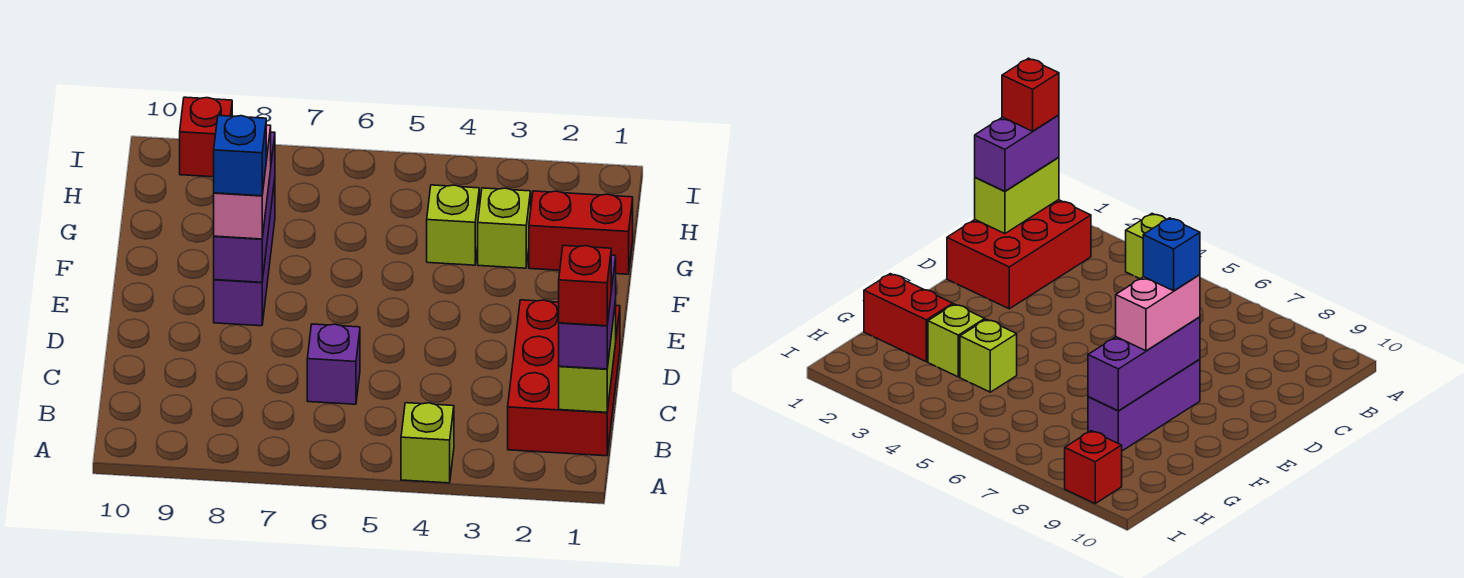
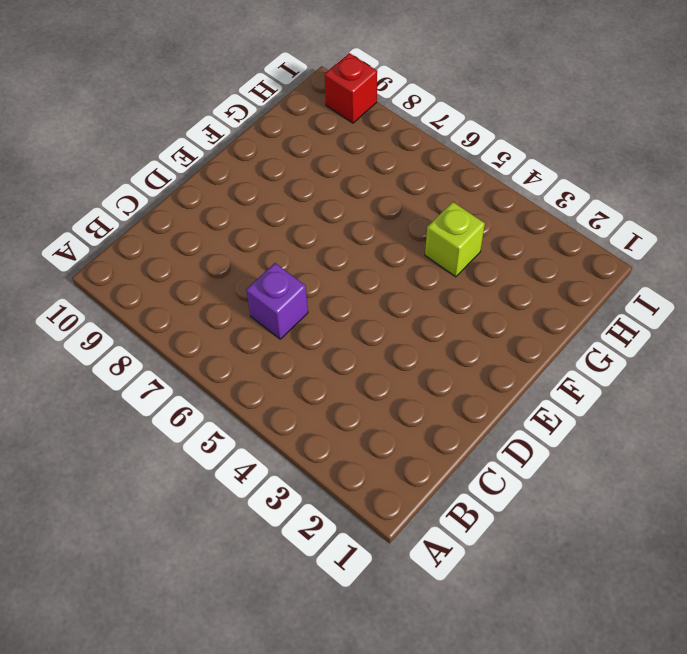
none -> lime brick A4 level 1
none -> red brick B1:D2 level 1
none -> purple brick E8:G8 level 1

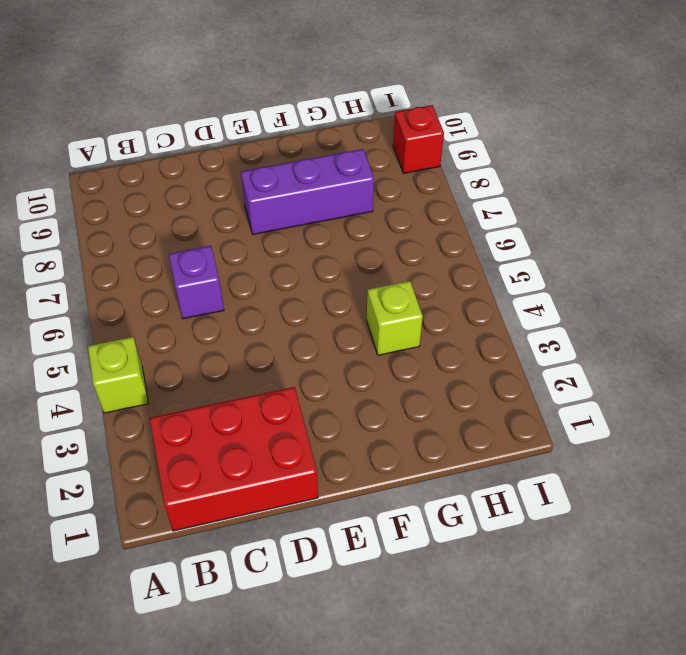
none -> red brick G1:G2 level 1
none -> lime brick G3 level 1
none -> lime brick B1:C1 level 2

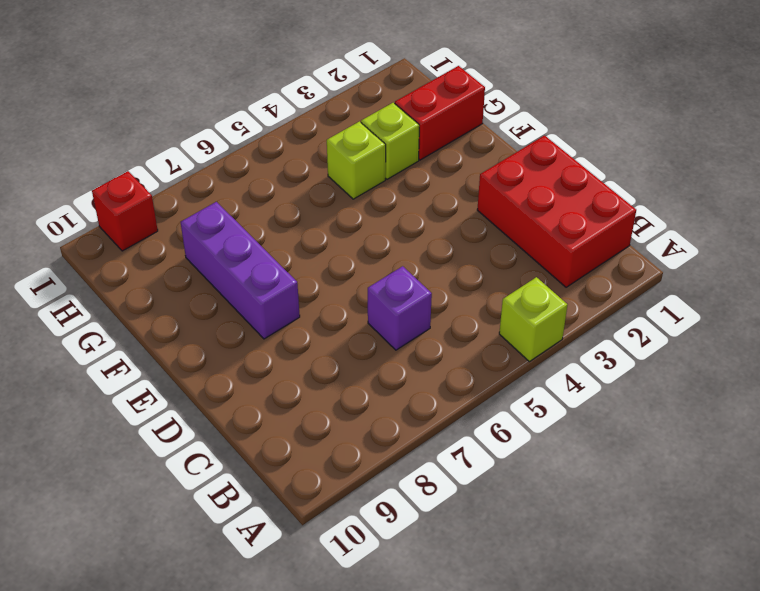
none -> lime brick B1:C1 level 2
none -> purple brick E8:G8 level 2
none -> purple brick B1:C1 level 3

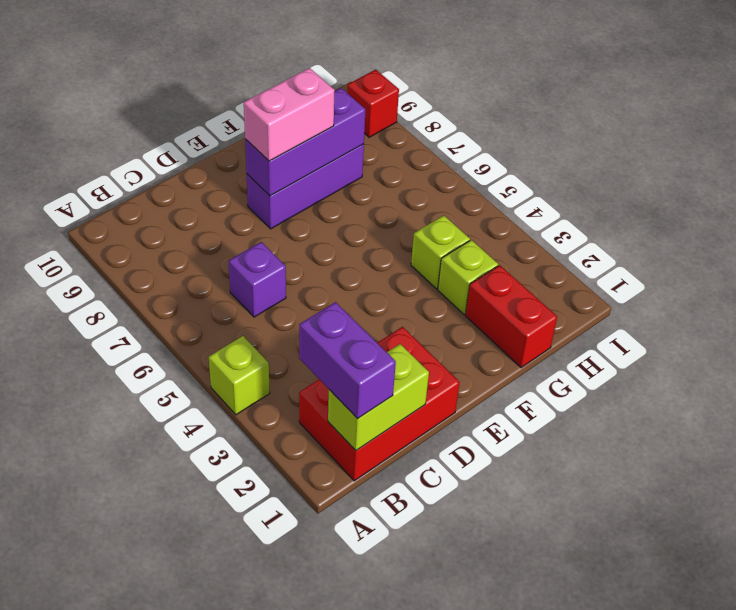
purple brick B1:B2 level 3 -> purple brick B1:C1 level 3
none -> red brick B1 level 4
none -> blue brick E8 level 4

